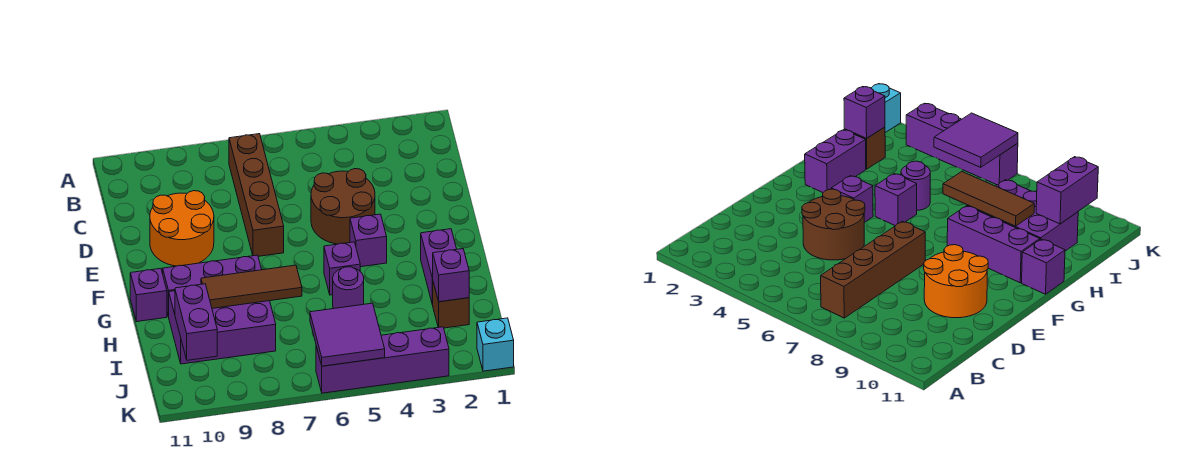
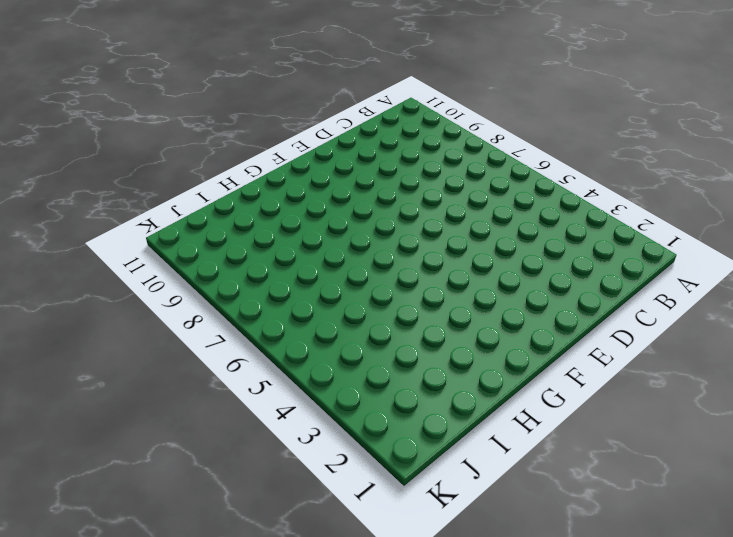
none -> brown brick B7:E7 level 1
none -> brown round brick D4:E5 level 1
none -> orange round brick D9:E10 level 1

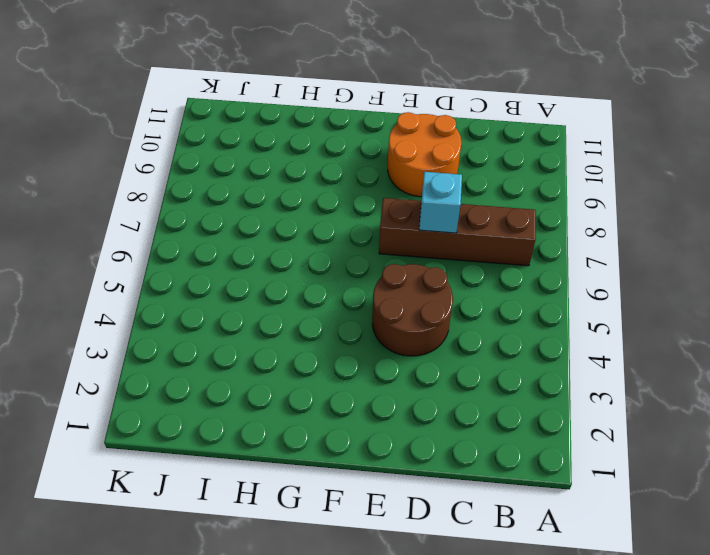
cyan brick D7 level 2 -> cyan brick K1 level 1
none -> purple brick F4 level 1
none -> purple brick G2:H2 level 1
none -> purple brick G5 level 1

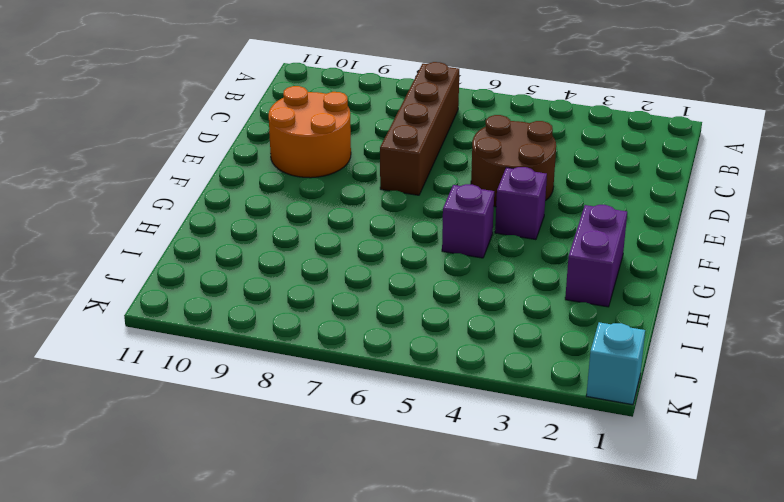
none -> purple brick G8:G10 level 1
none -> purple brick G11 level 1
none -> purple round brick H5 level 1

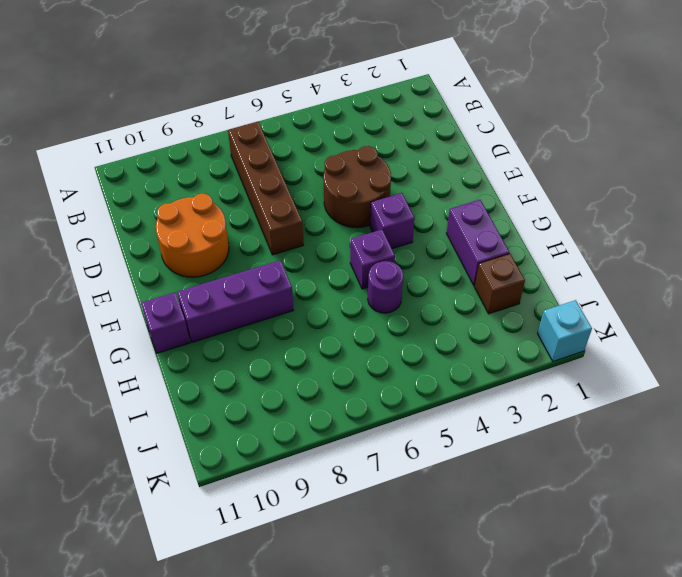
none -> purple brick H8:I10 level 1
none -> purple brick K3:K6 level 1
none -> brown tile H7:H9 level 2

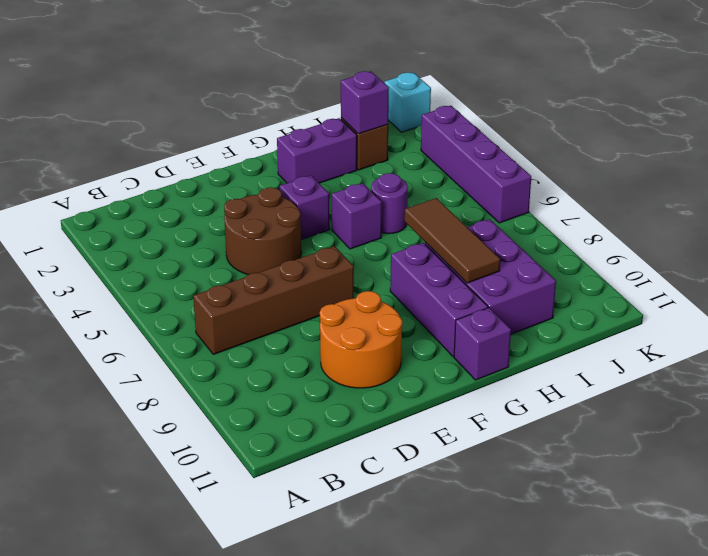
none -> purple brick I10:J10 level 2
none -> purple tile J5:K6 level 2

